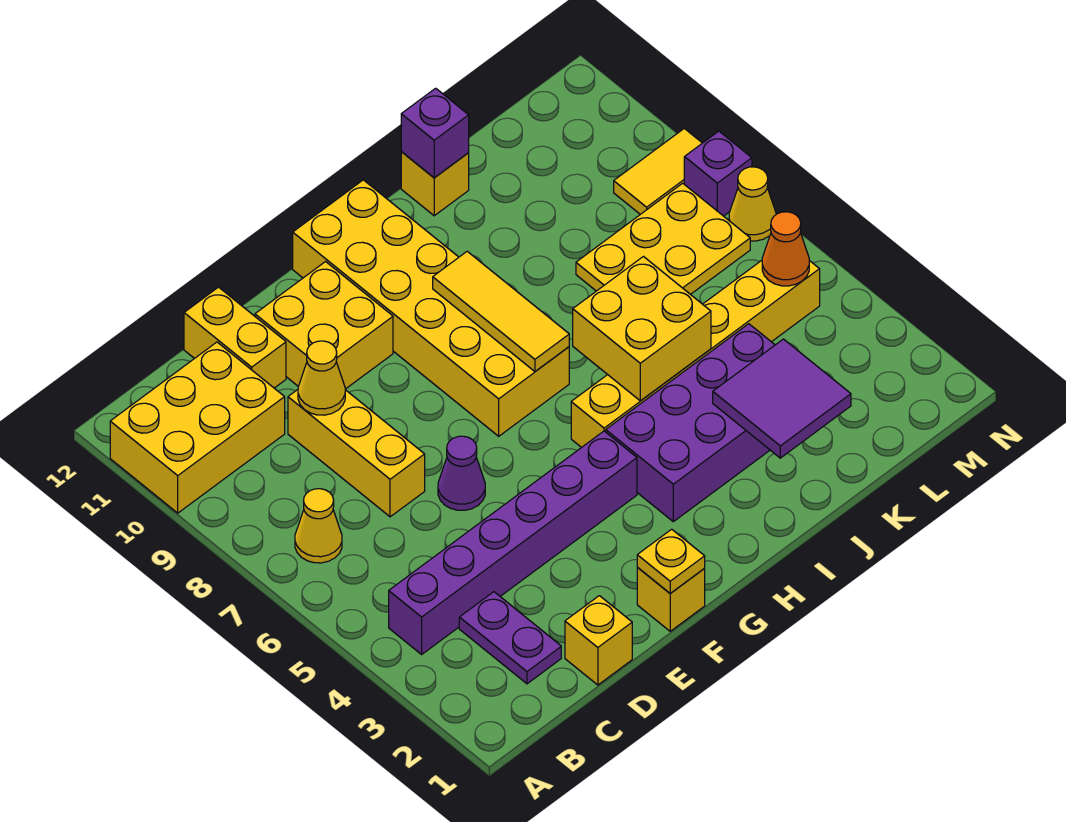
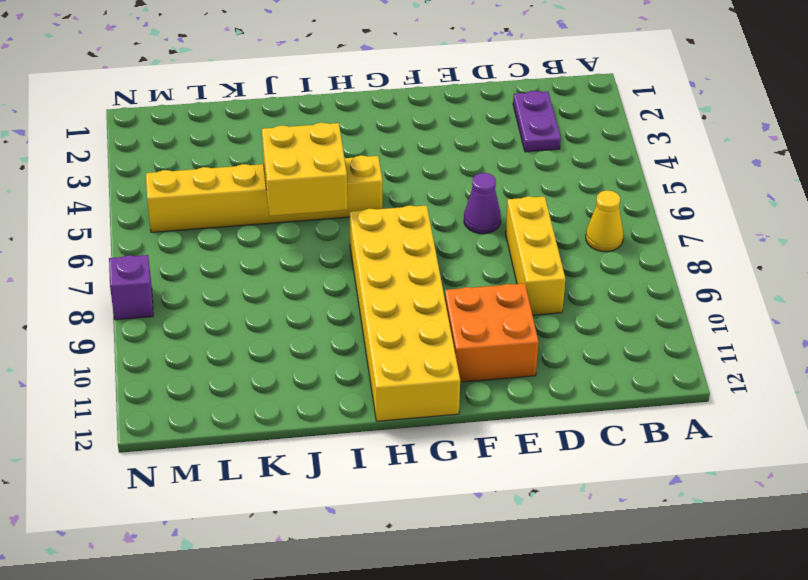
orange brick E10:F11 level 1 -> yellow brick E10:F11 level 1
none -> yellow brick A10:C11 level 1
none -> purple brick B4:G4 level 1
none -> yellow brick D1 level 1

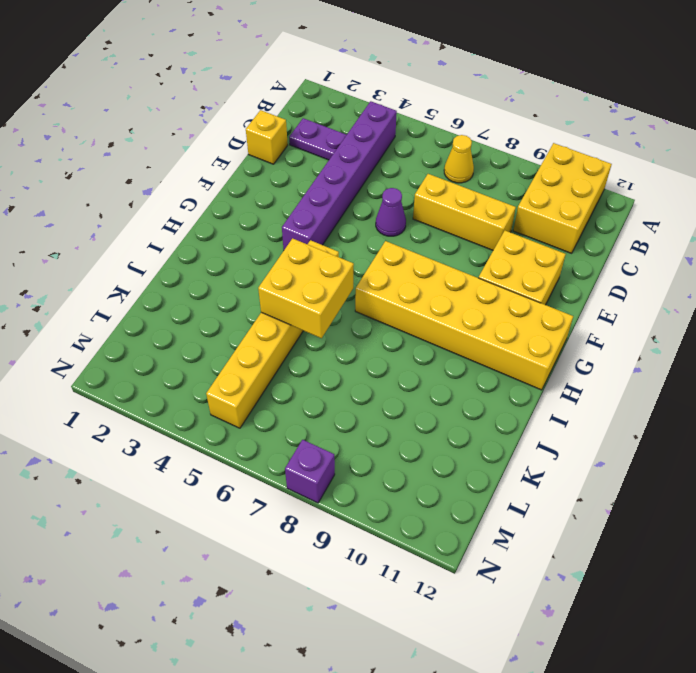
none -> yellow brick D11:D12 level 1
none -> yellow brick F1 level 1
none -> purple brick H3:K4 level 1

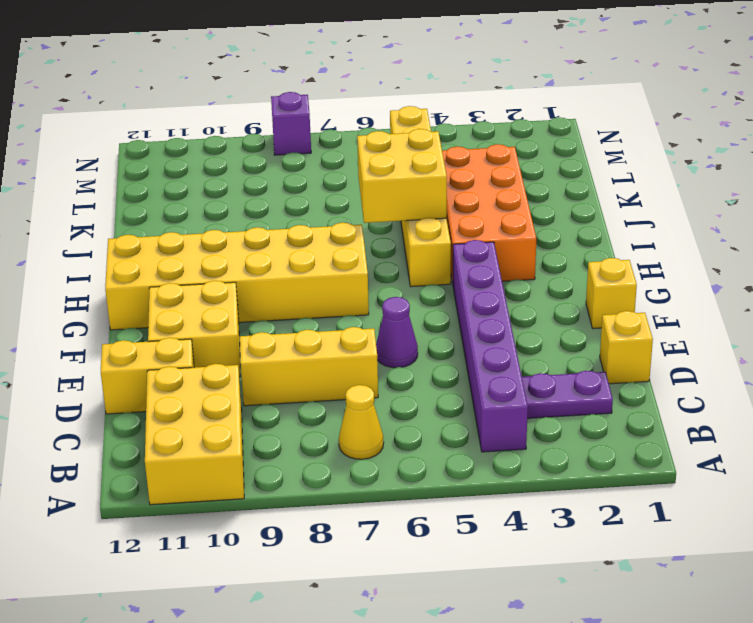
orange brick H3:K4 level 1 -> purple brick H3:K4 level 1
none -> yellow brick J12 level 1
none -> yellow plate K7:M8 level 1
none -> yellow tile M9:N9 level 1

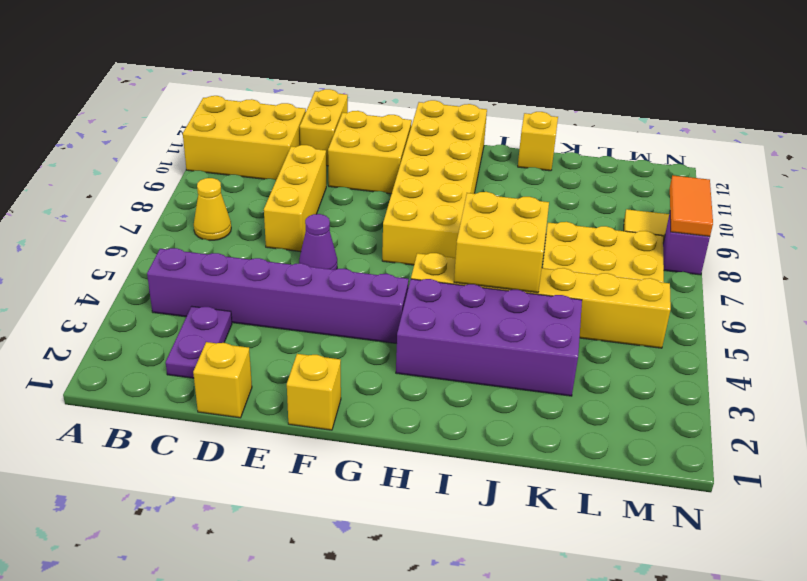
orange tile N8:N9 level 2 -> none
none -> yellow cone N7 level 1
none -> yellow cone D9 level 2
none -> yellow plate F1 level 2

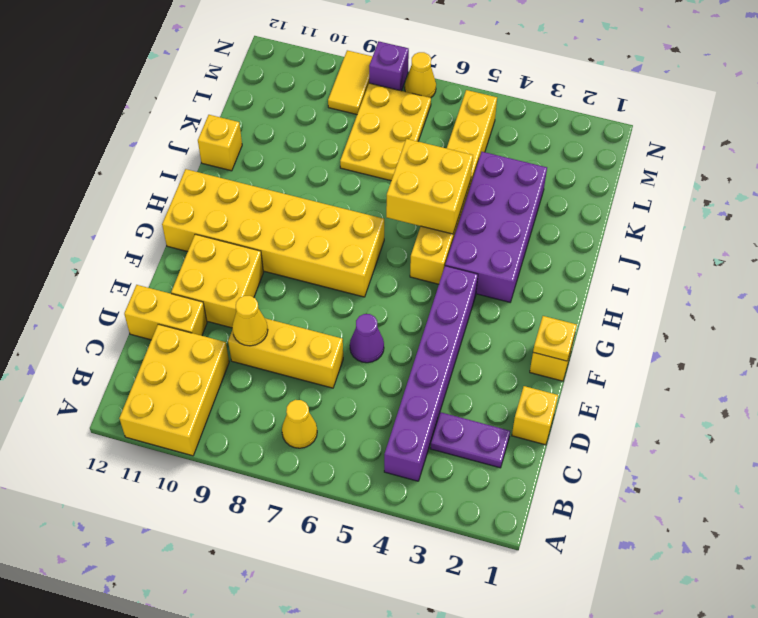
none -> yellow tile H7:H9 level 2
none -> purple tile J2:K3 level 2
none -> purple brick J12 level 2

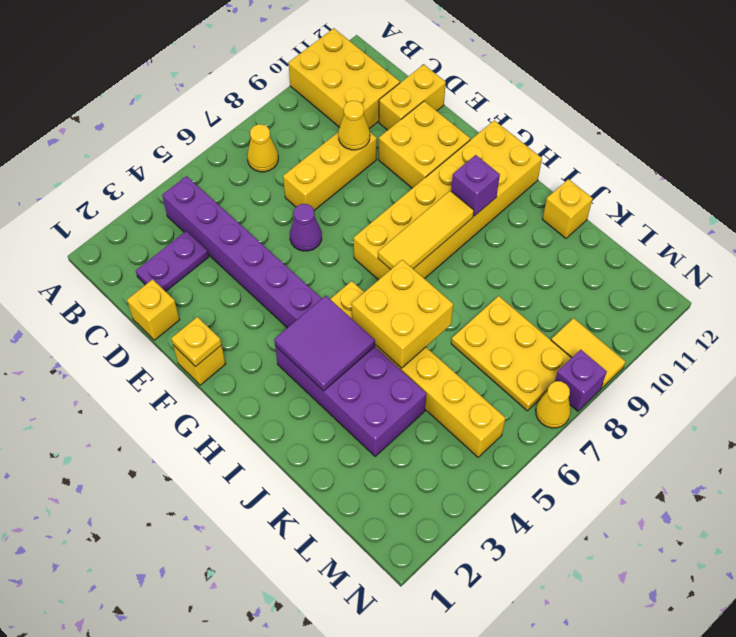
purple tile H3:I4 level 2 -> purple tile J2:K3 level 2
purple brick H10 level 2 -> purple brick J12 level 2
none -> orange cone M5 level 2

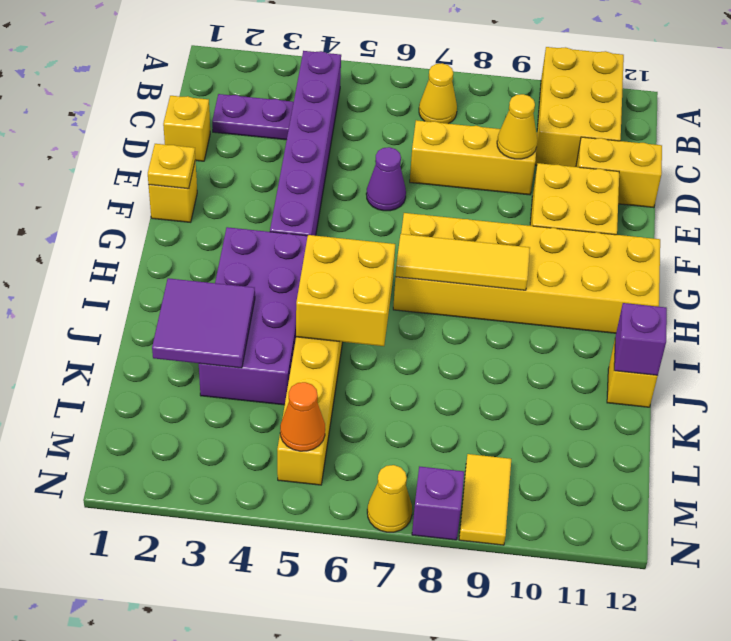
none -> yellow plate K7:M8 level 1

